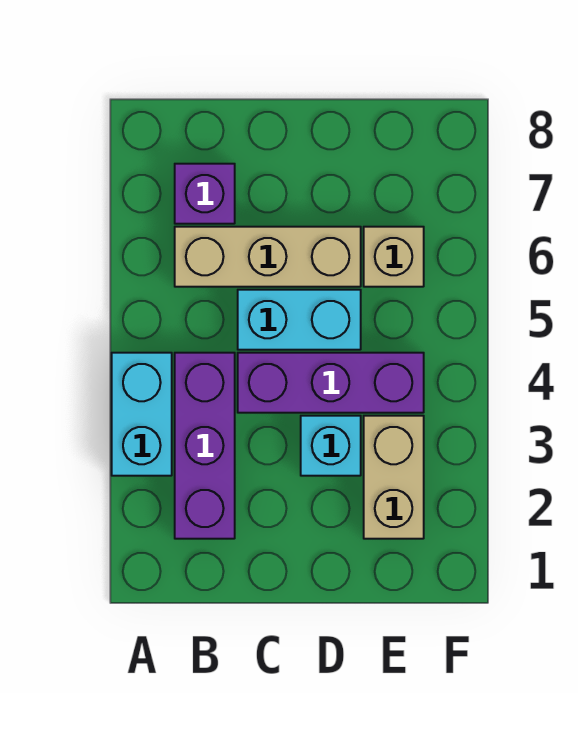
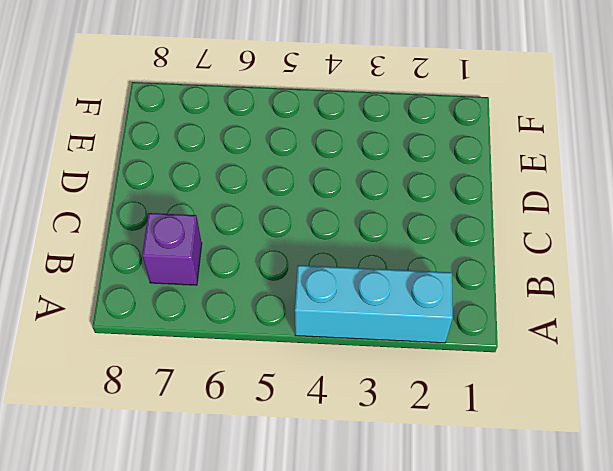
cyan brick A2:A4 level 1 -> cyan brick A3:A4 level 1
none -> purple brick B2:B4 level 1
none -> tan brick B6:D6 level 1

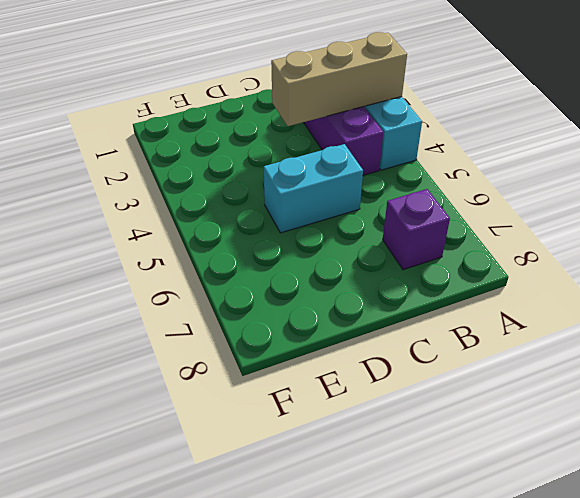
tan brick A3:C3 level 2 -> tan brick B6:D6 level 1
none -> purple brick C4:E4 level 1
none -> cyan brick D3 level 1

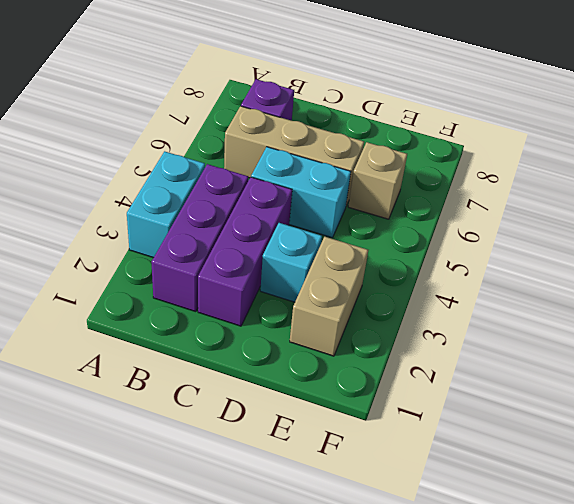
purple brick C2:C4 level 1 -> purple brick C4:E4 level 1

